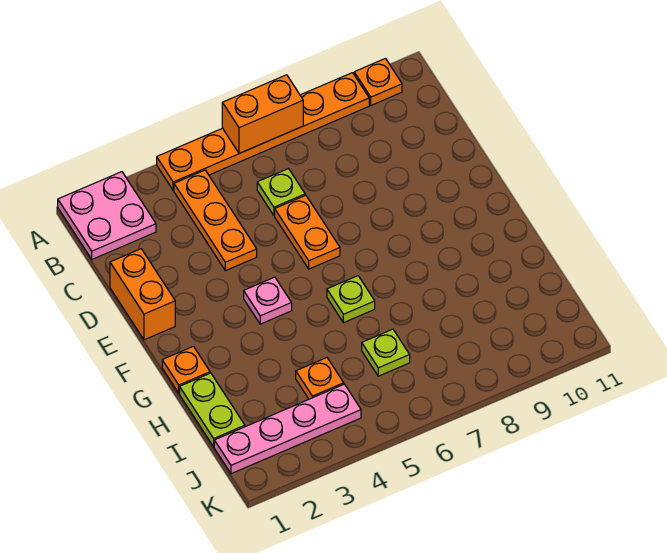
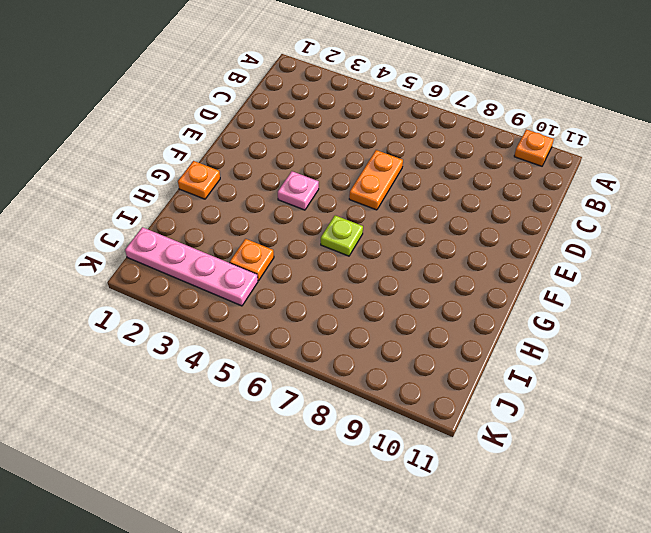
none -> pink plate A1:B2 level 1
none -> orange plate A4:A9 level 1
none -> orange plate B4:D4 level 1

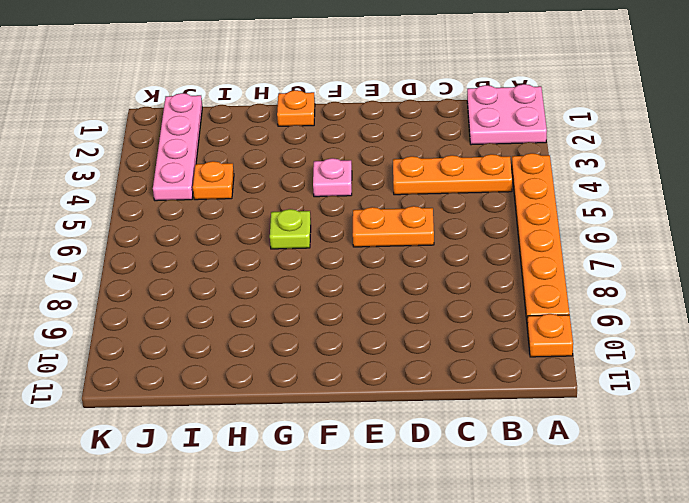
none -> lime plate C6 level 1
none -> orange brick D1:E1 level 1
none -> lime plate H1:I1 level 1

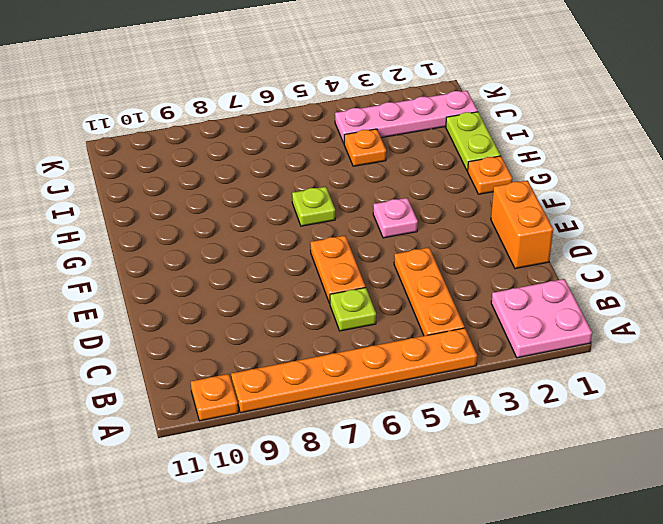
none -> lime plate I6 level 1
none -> orange brick A6:A7 level 2

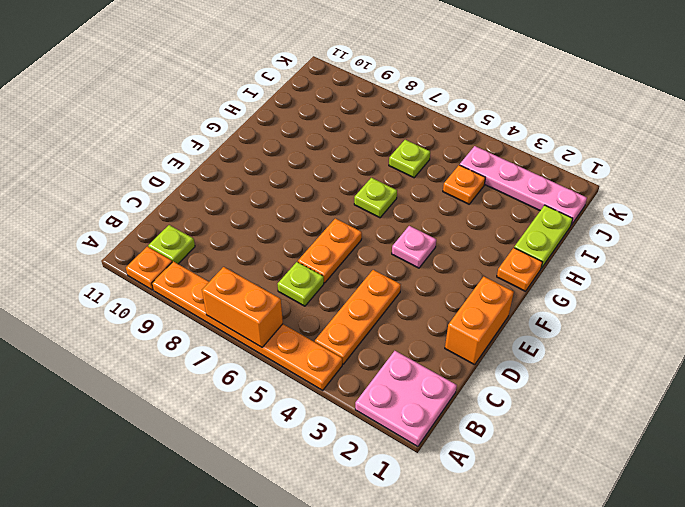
lime plate B10 level 1 -> none

